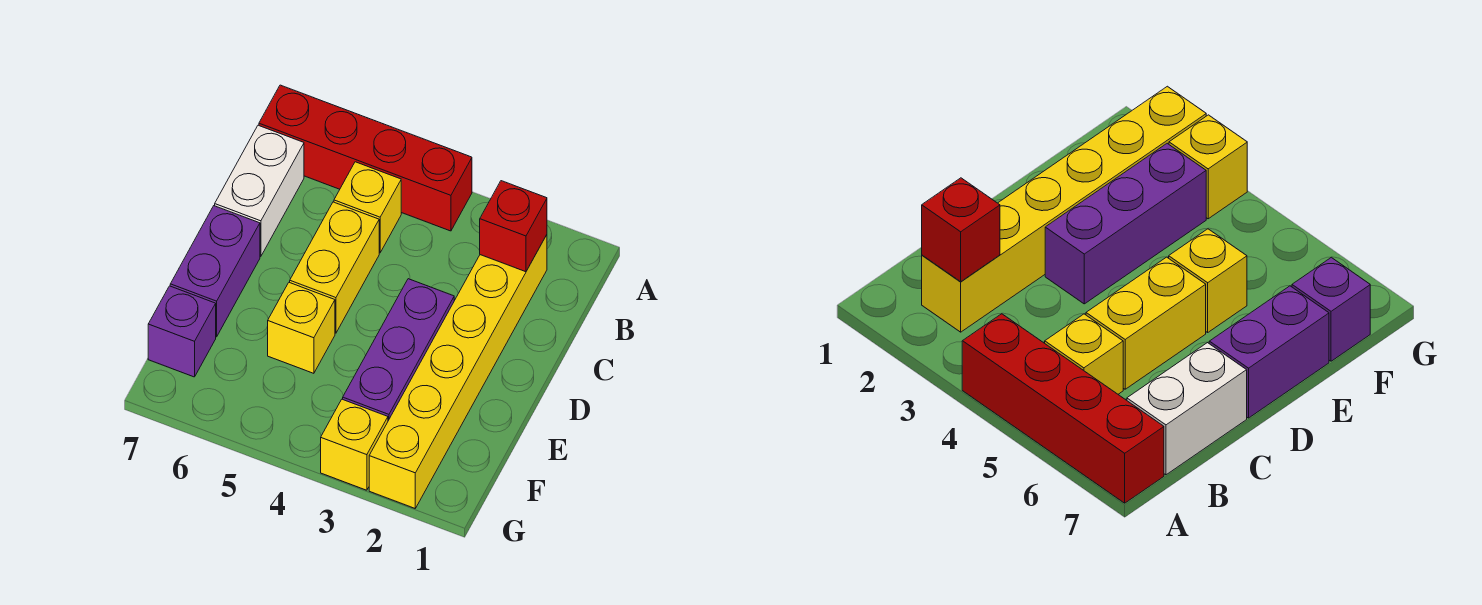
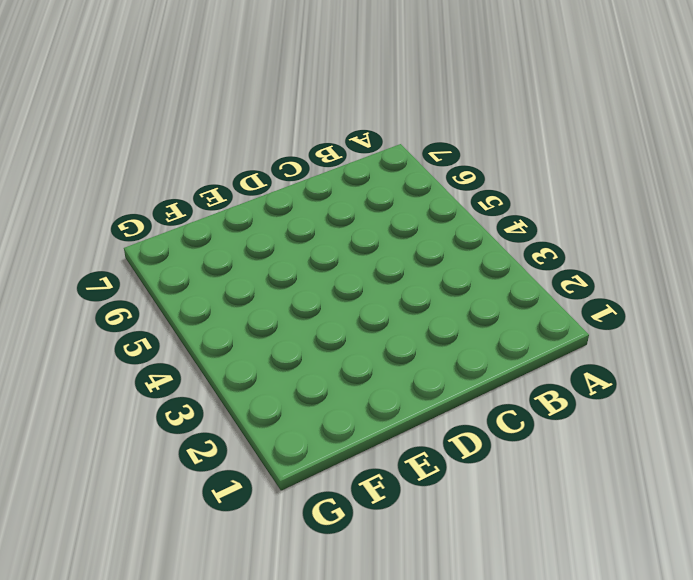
none -> red brick A4:A7 level 1
none -> yellow brick B2:G2 level 1

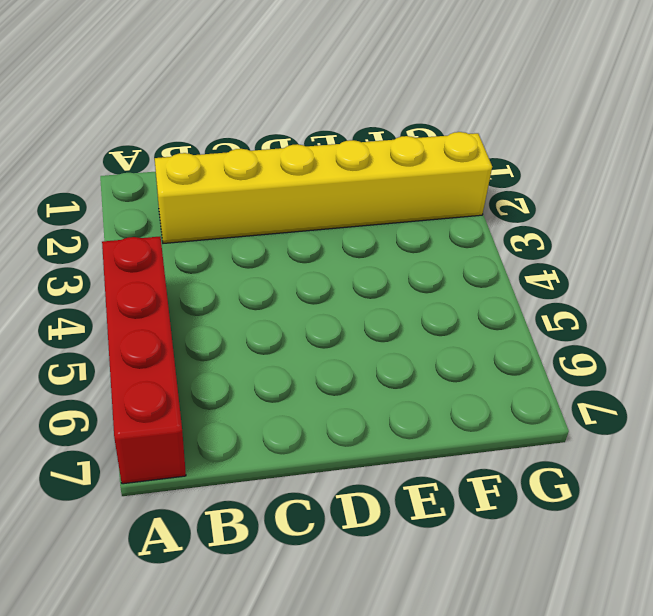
none -> yellow brick B5 level 1
none -> white brick B7:C7 level 1

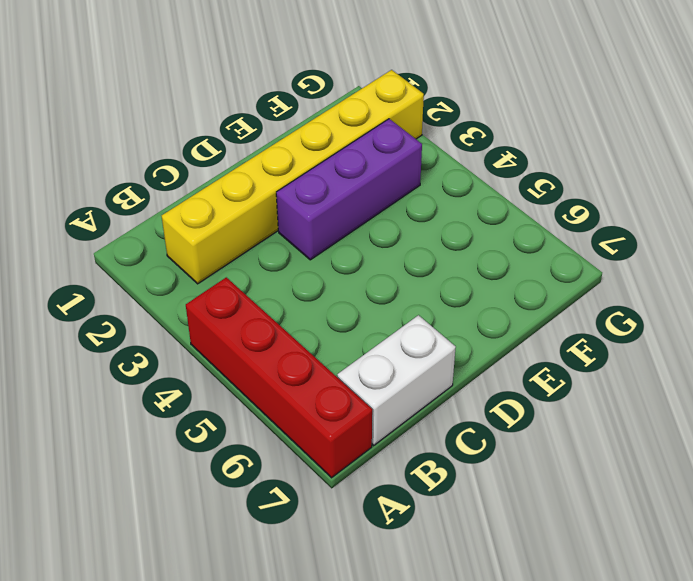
none -> yellow brick B5 level 1
none -> yellow brick C5:D5 level 1

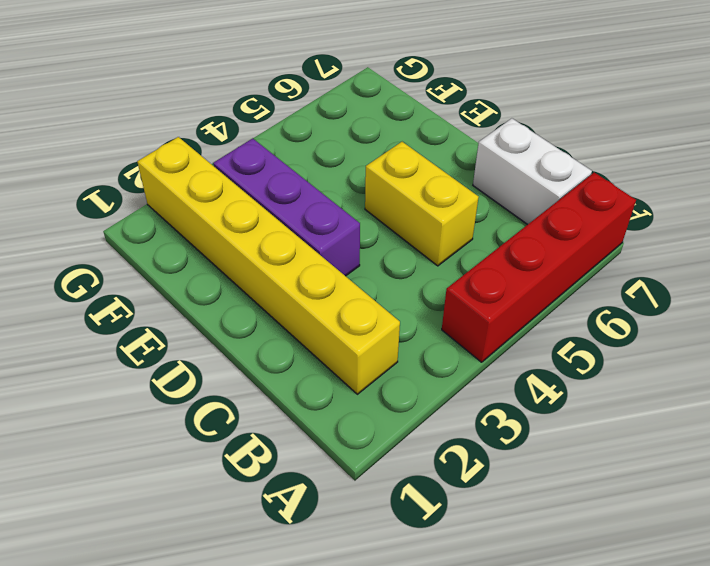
none -> yellow brick B5 level 1
none -> purple brick D7:E7 level 1

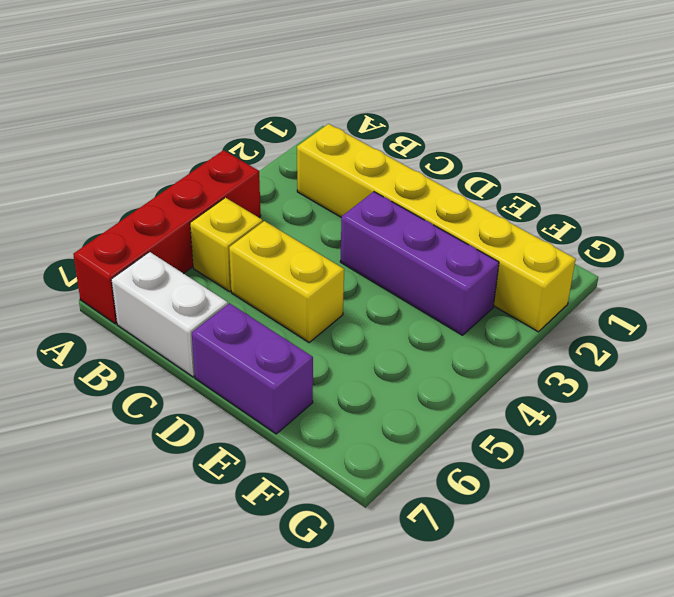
none -> yellow brick E5 level 1
none -> purple brick F7 level 1

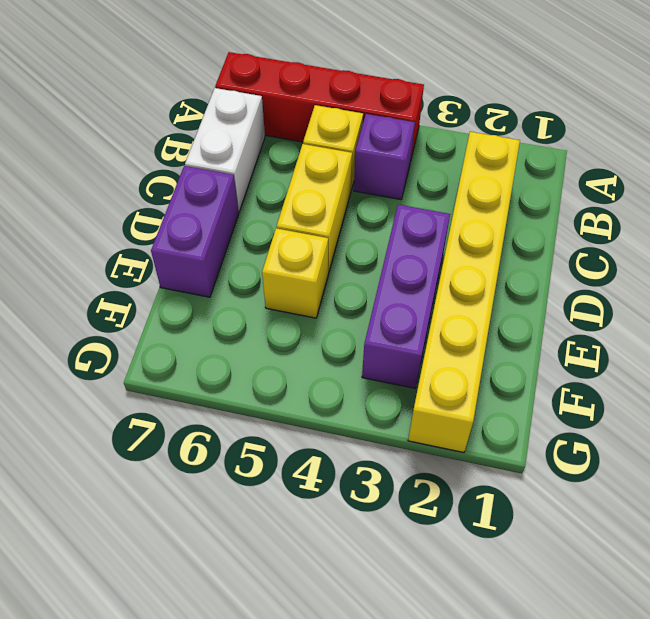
purple brick B4 level 1 -> purple brick F7 level 1
none -> yellow brick G3 level 1
none -> red brick B2 level 2

